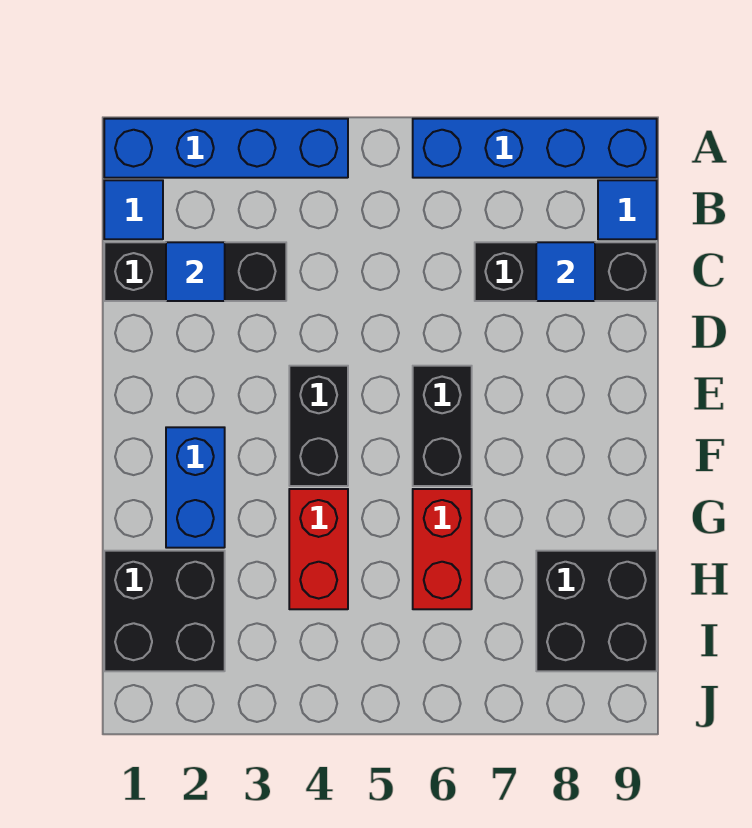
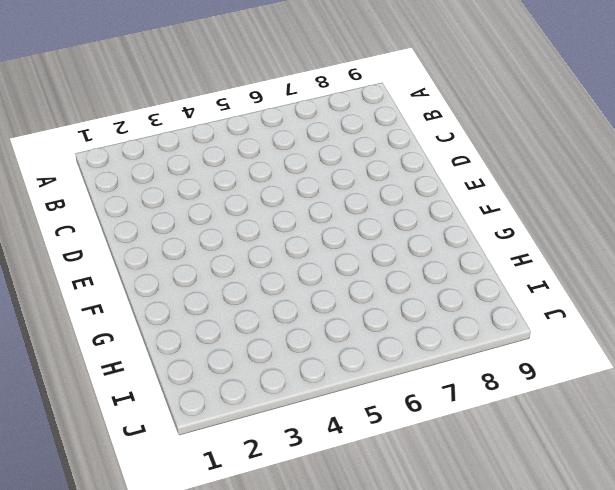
none -> blue brick A1:A4 level 1
none -> blue brick A6:A9 level 1
none -> blue tile B1 level 1

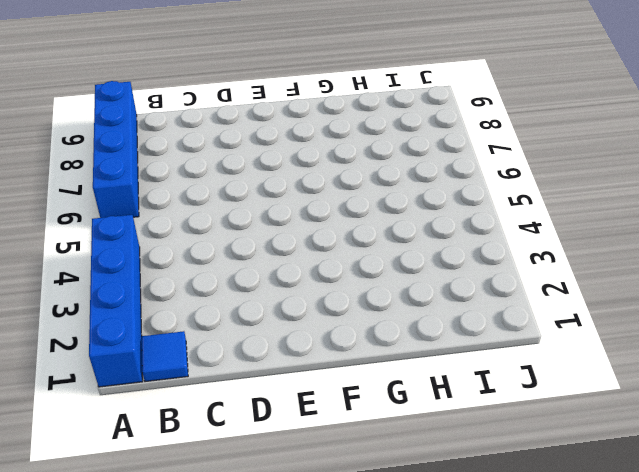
none -> blue tile B9 level 1
none -> black brick C1:C3 level 1
none -> black brick C7:C9 level 1

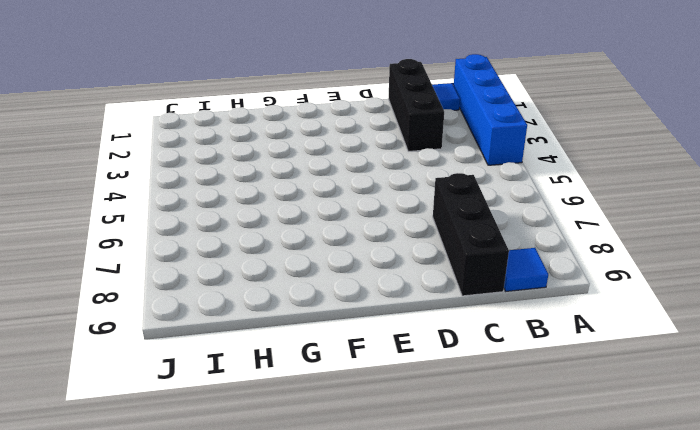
none -> blue brick A6:A9 level 1
none -> black brick E4:F4 level 1
none -> black brick E6:F6 level 1

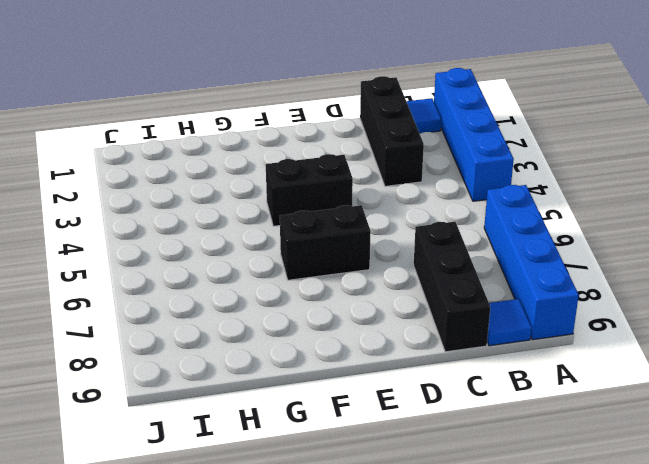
none -> blue brick F2:G2 level 1
none -> red brick G4:H4 level 1
none -> red brick G6:H6 level 1

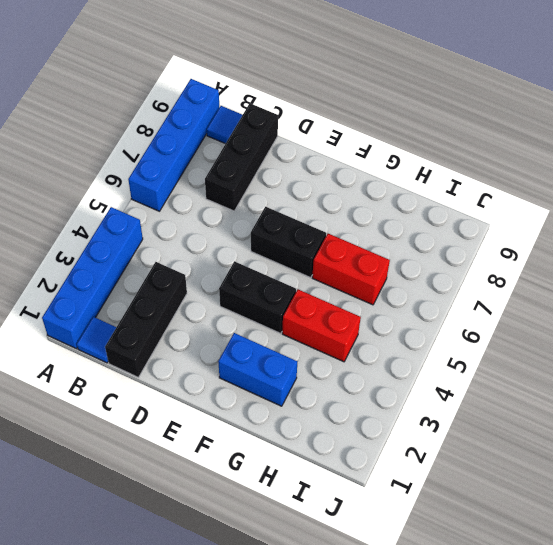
none -> black brick H1:I2 level 1
none -> black brick H8:I9 level 1
none -> blue tile C2 level 2

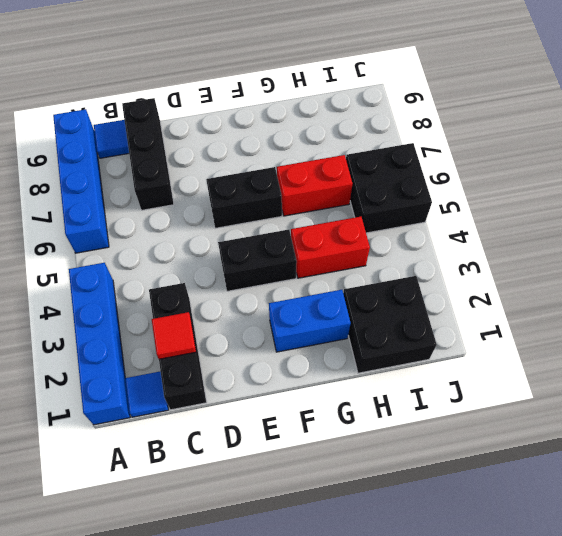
red tile C2 level 2 -> blue tile C2 level 2
black brick I5:J6 level 1 -> black brick H8:I9 level 1
none -> blue tile C8 level 2

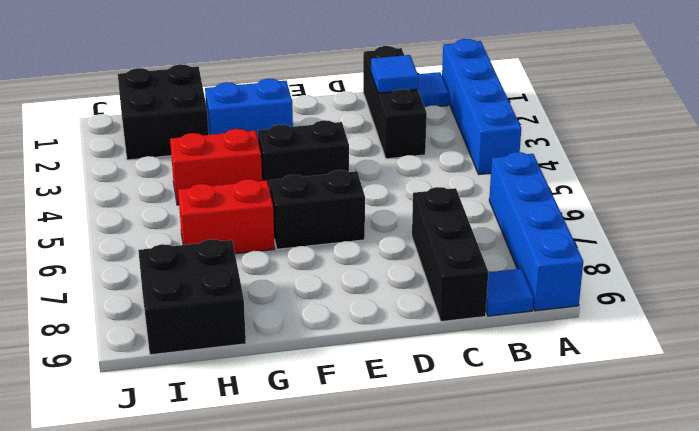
none -> blue tile C8 level 2

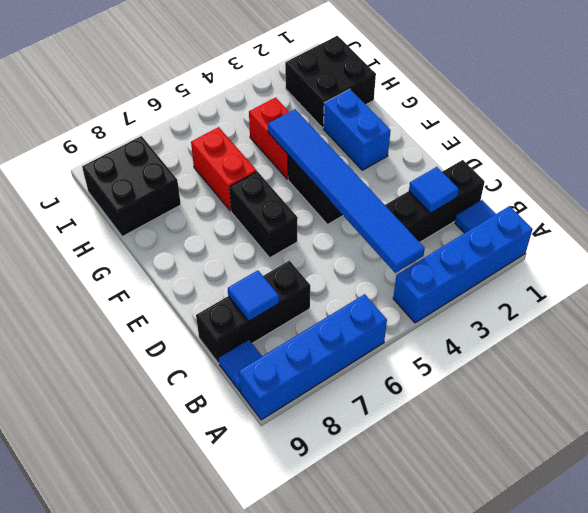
blue tile B4:G4 level 2 -> none

